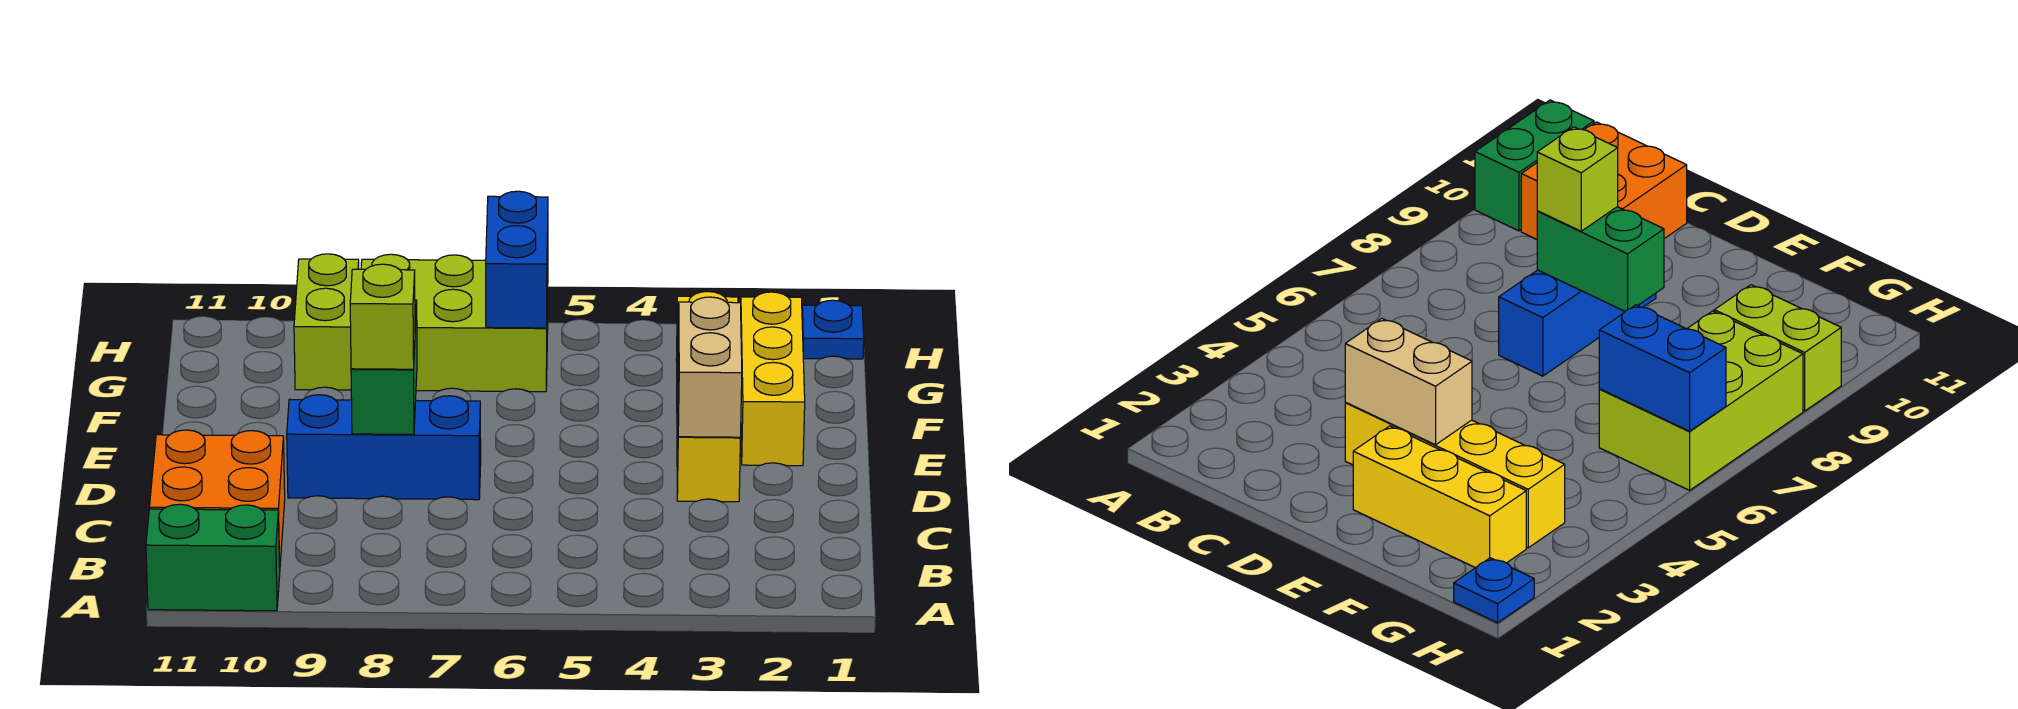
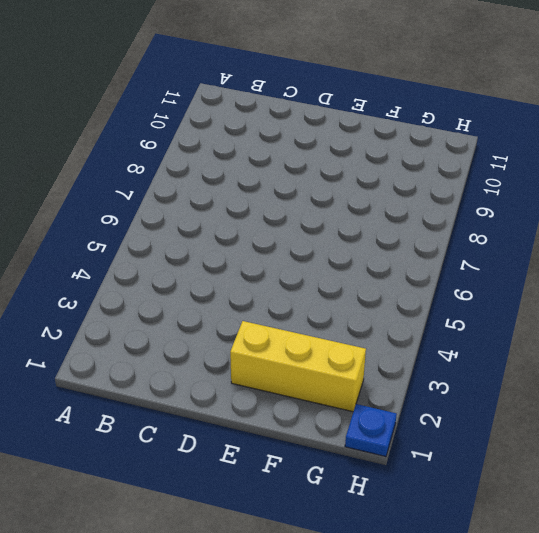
none -> green brick A10:A11 level 1
none -> orange brick B10:C11 level 1
none -> yellow brick D3:G3 level 1

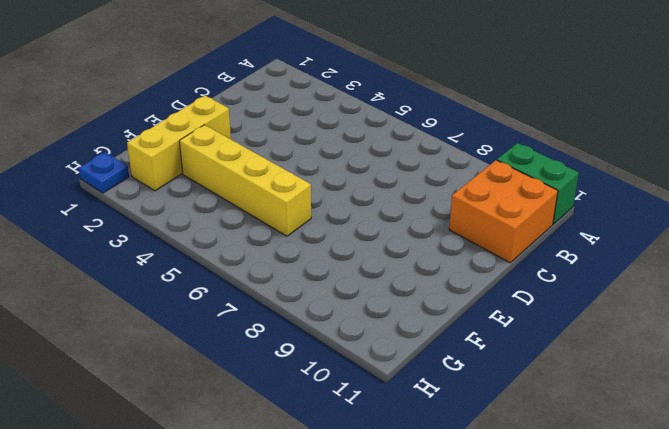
yellow brick F3:F6 level 1 -> yellow brick D3:G3 level 1
none -> blue brick D7:D9 level 1
none -> lime brick G6:H8 level 1
none -> lime brick G9:H9 level 1

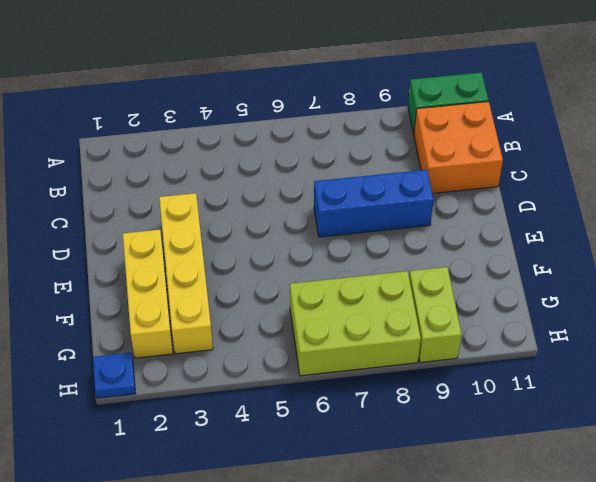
none -> tan brick D3:E3 level 2
none -> green brick D8:E8 level 2
none -> blue brick G6:H6 level 2

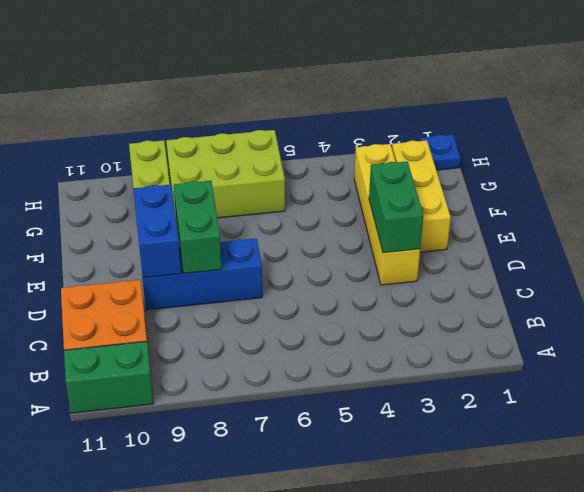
green brick D3:E3 level 2 -> tan brick D3:E3 level 2
blue brick D9:E9 level 2 -> blue brick G6:H6 level 2
none -> lime brick D8 level 3

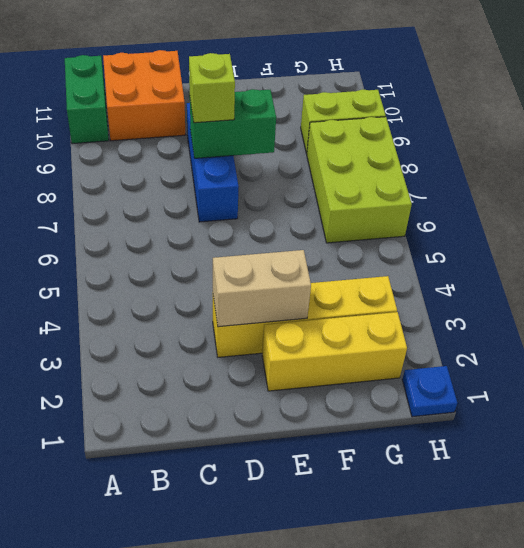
none -> blue brick G6:H6 level 2

